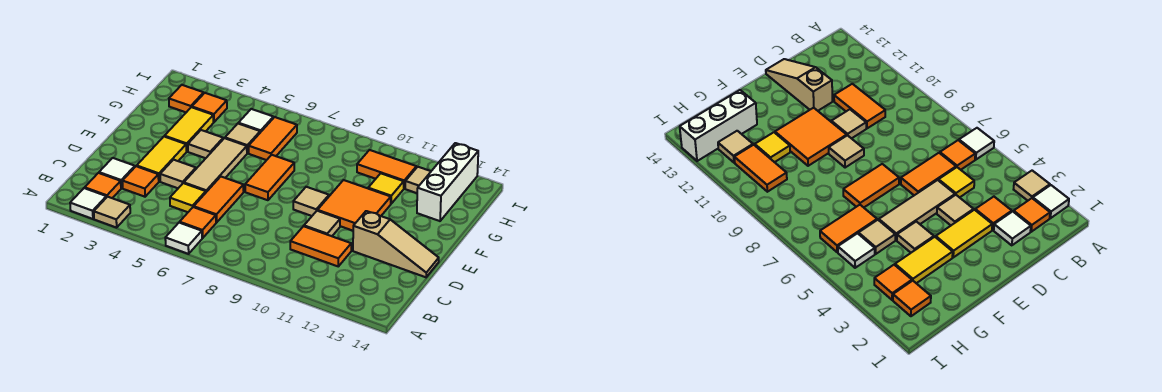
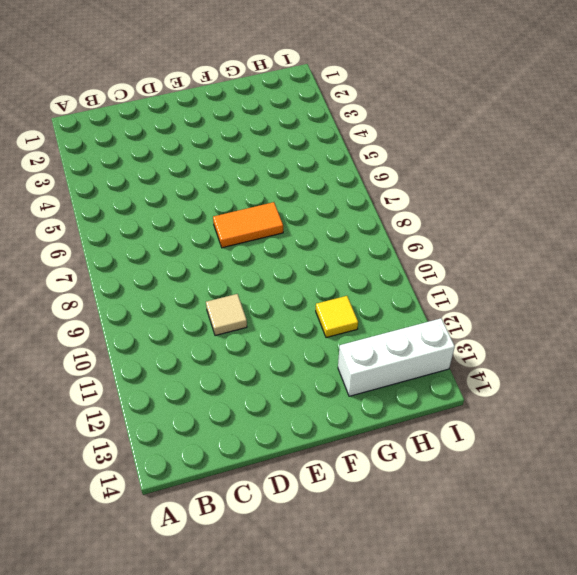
none -> white tile A2 level 1
none -> tan tile A3 level 1
none -> white tile A6 level 1

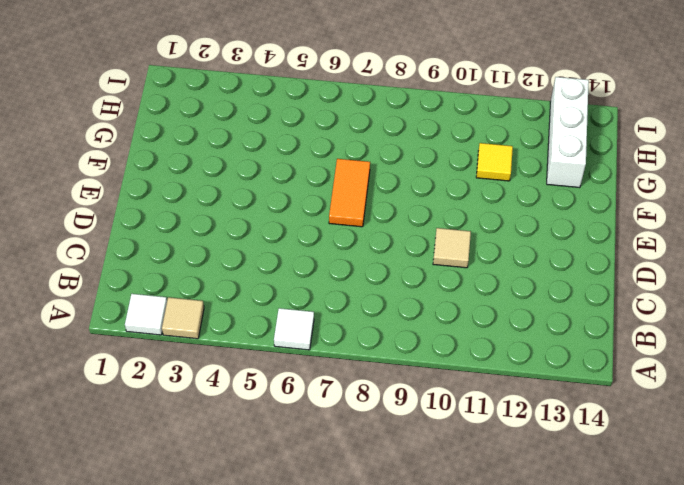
none -> orange tile B2 level 1
none -> orange tile B6 level 1
none -> white tile C2 level 1

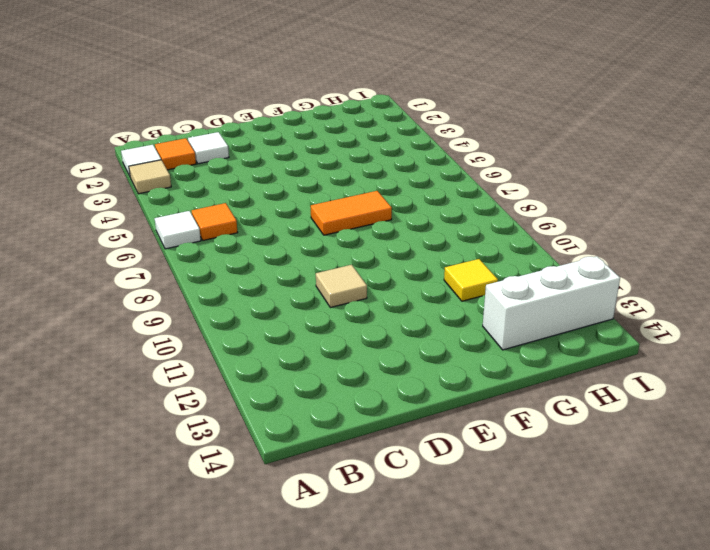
none -> orange tile C3 level 1
none -> yellow tile C5 level 1
none -> orange tile C6:D6 level 1

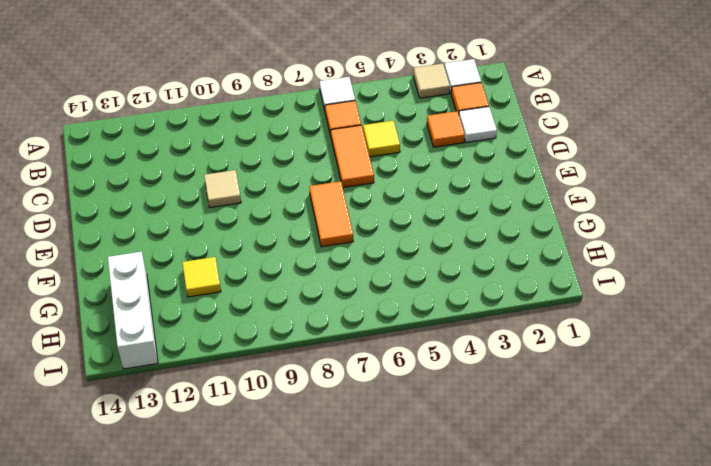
none -> orange tile C10:C11 level 1
none -> yellow tile D3:E3 level 1
none -> tan tile D4 level 1

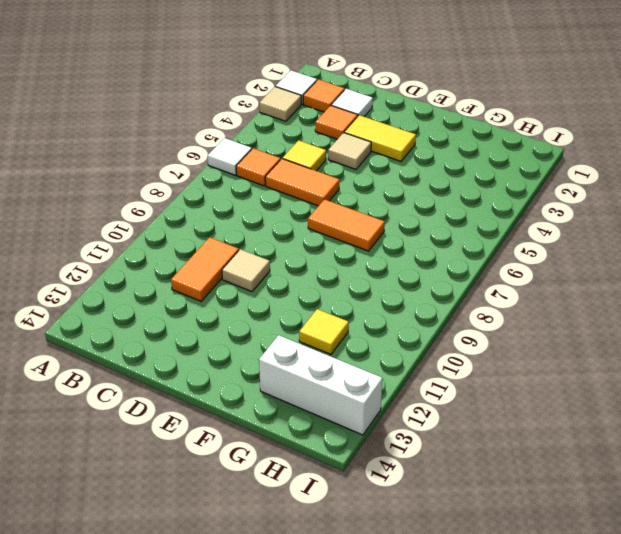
none -> tan tile D5:F5 level 1
none -> tan slope D12:D14 level 1 top 12
none -> tan tile E9 level 1

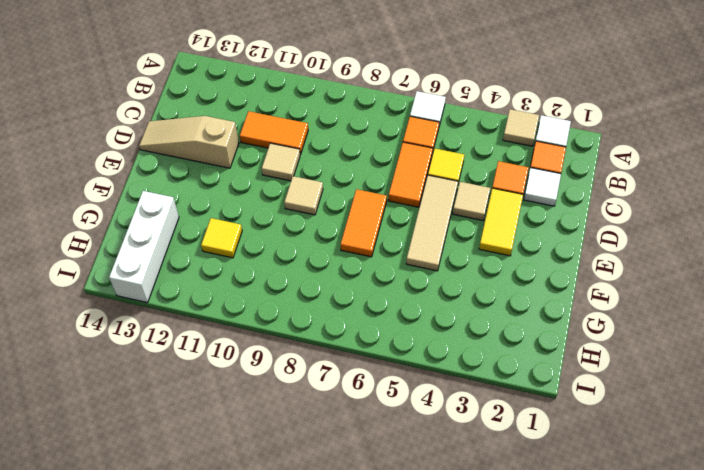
none -> orange tile E10:F11 level 1
none -> yellow tile F3:G3 level 1
none -> tan tile F4 level 1

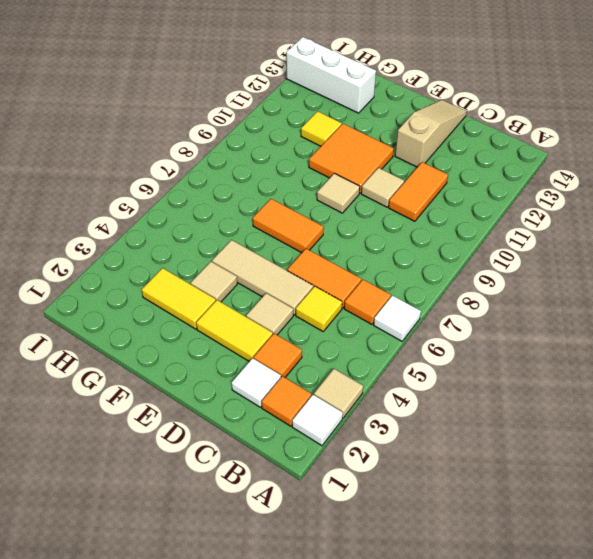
none -> tan tile G5 level 1
none -> orange tile G6:H6 level 1
none -> orange tile H2 level 1

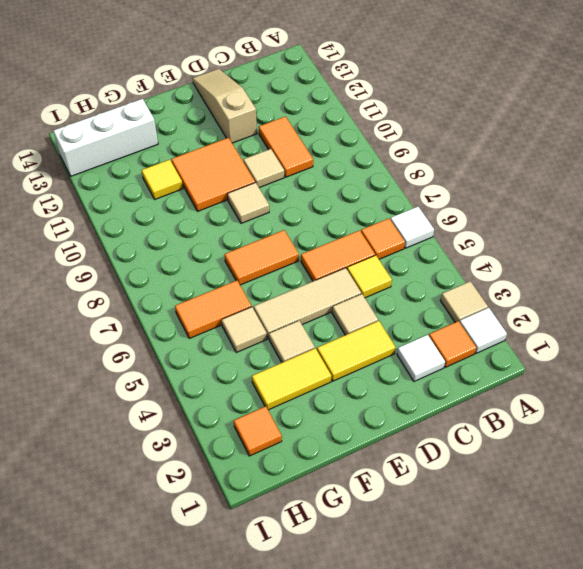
none -> orange tile C3 level 1
none -> orange tile H3 level 1
none -> white tile H5 level 1

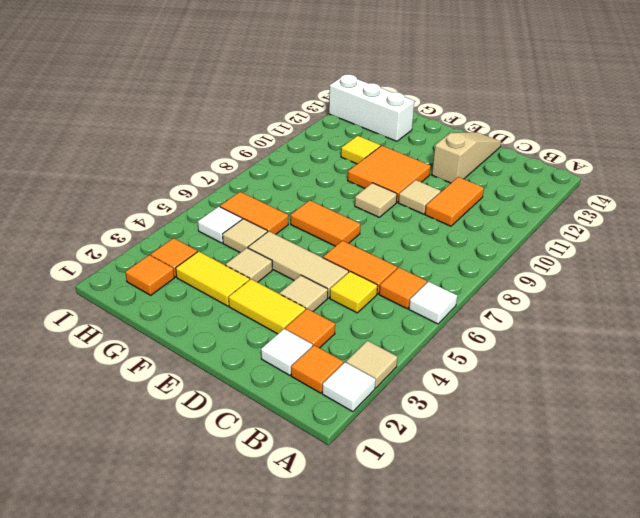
none -> orange tile H10:H11 level 1
none -> tan tile H12 level 1

